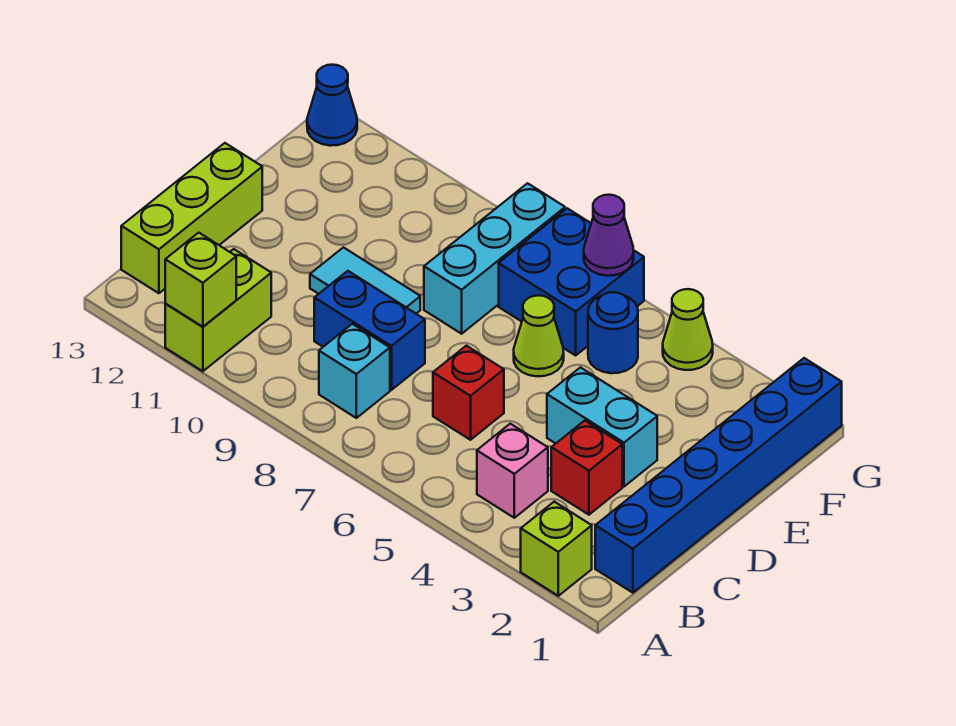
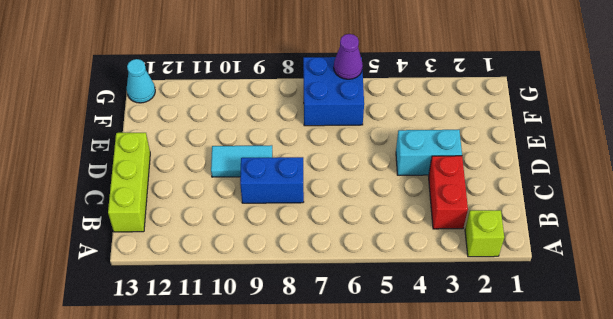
red brick B3:C3 level 1 -> red brick C3 level 1
cyan cone G13 level 1 -> blue cone G13 level 1
none -> lime brick A11:B11 level 1
none -> blue brick B1:G1 level 1
none -> pink brick B4 level 1

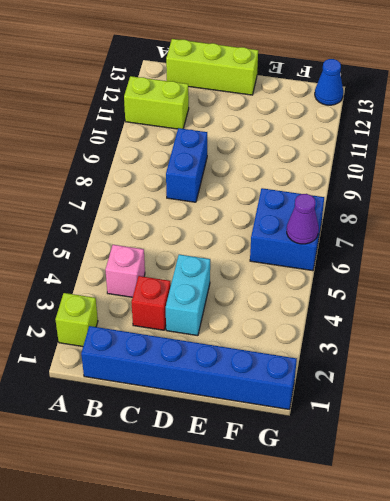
none -> cyan brick B8 level 1
none -> red brick C6 level 1
none -> cyan tile D9:D10 level 1

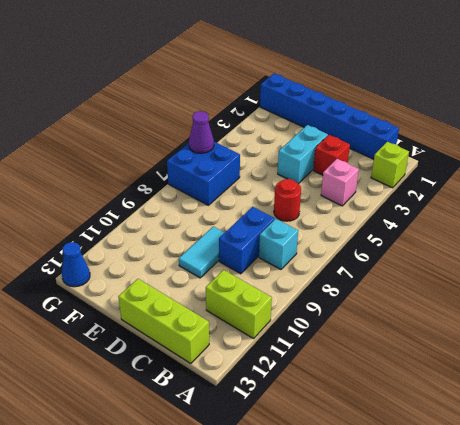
red round brick C6 level 1 -> red brick C6 level 1
none -> lime cone E6 level 1
none -> cyan brick E8:G8 level 1
none -> blue round brick F5 level 1

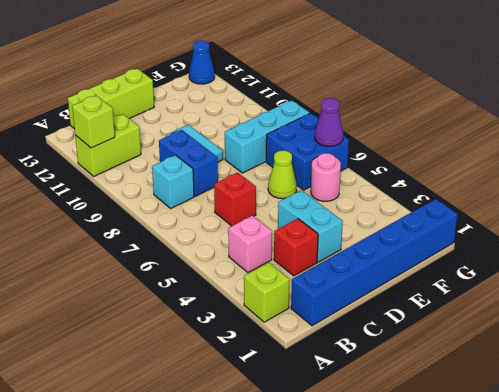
pink round brick F5 level 1 -> blue round brick F5 level 1
none -> lime cone G4 level 1

